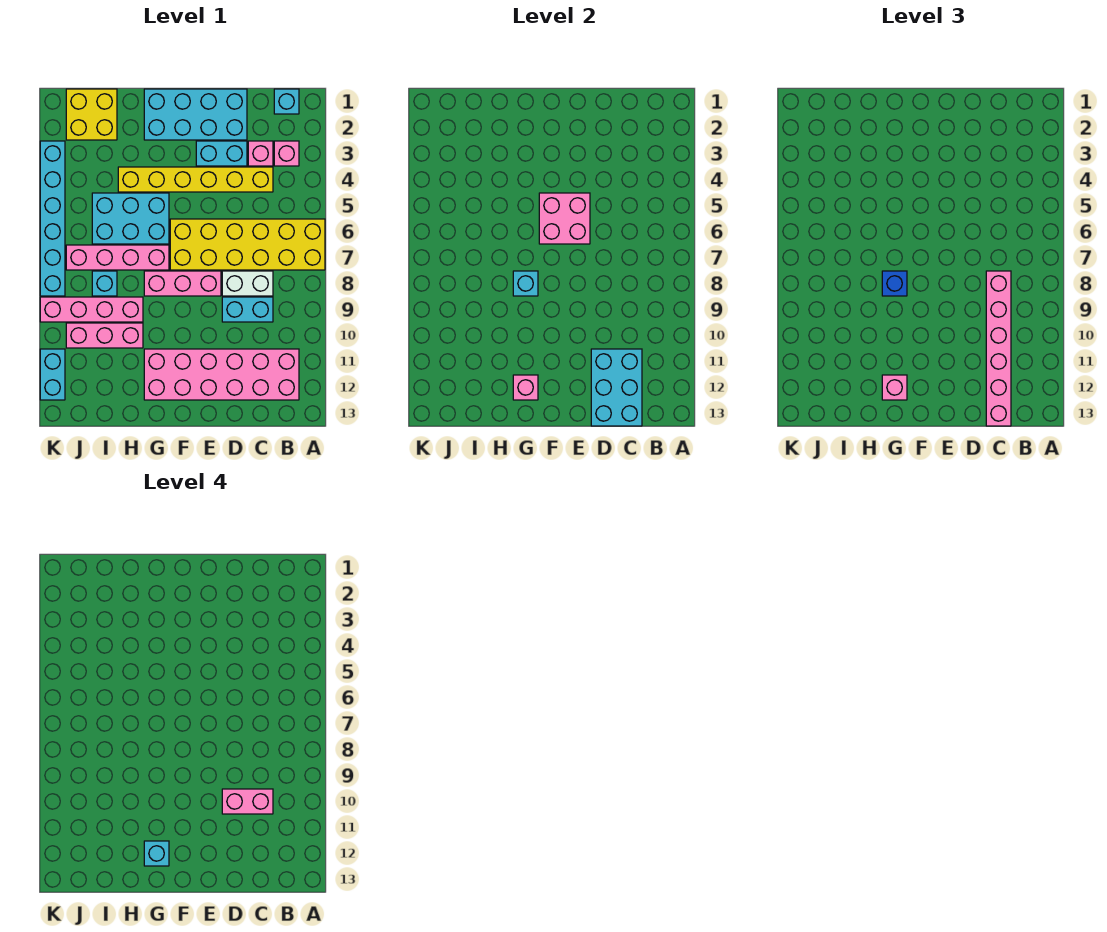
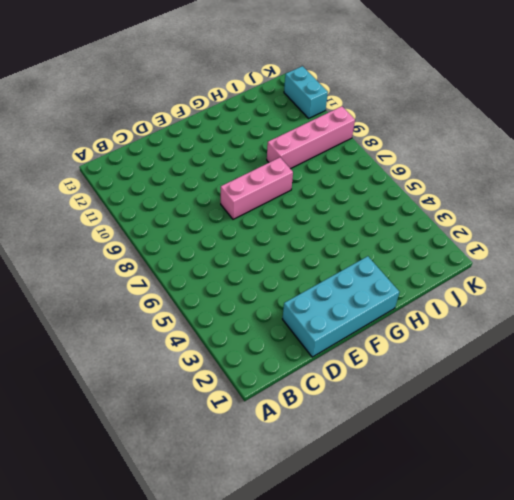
none -> yellow brick A6:F7 level 1
none -> cyan brick B1 level 1
none -> pink brick B3 level 1

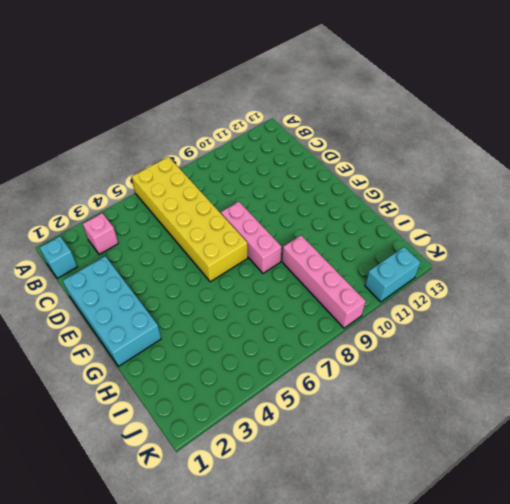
none -> pink brick B11:G12 level 1
none -> pink brick C3 level 1
none -> yellow brick C4:H4 level 1

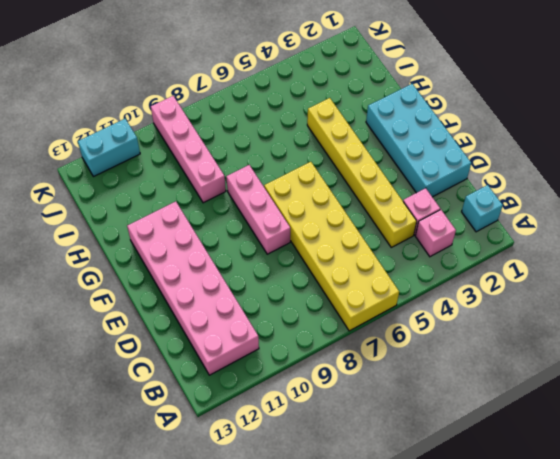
none -> white brick C8:D8 level 1
none -> cyan brick C9:D9 level 1
none -> cyan brick D3:E3 level 1

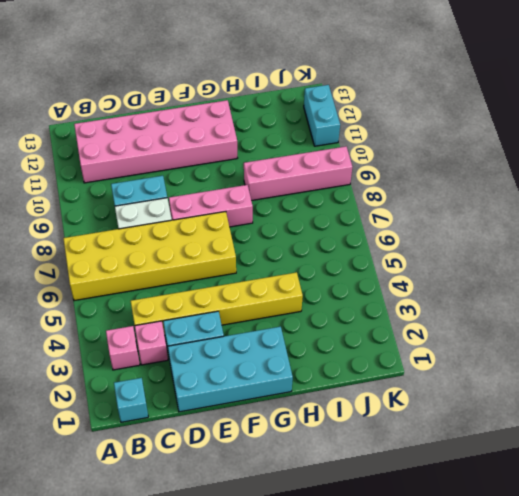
none -> cyan brick G5:I6 level 1
none -> pink brick G7:J7 level 1
none -> pink brick H10:J10 level 1

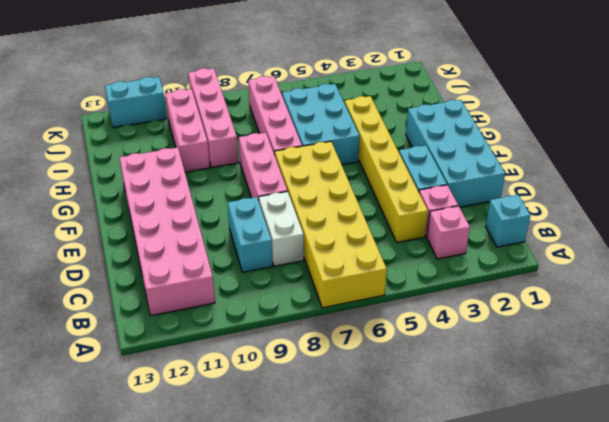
none -> yellow brick I1:J2 level 1
none -> cyan brick I8 level 1
none -> cyan brick K3:K8 level 1

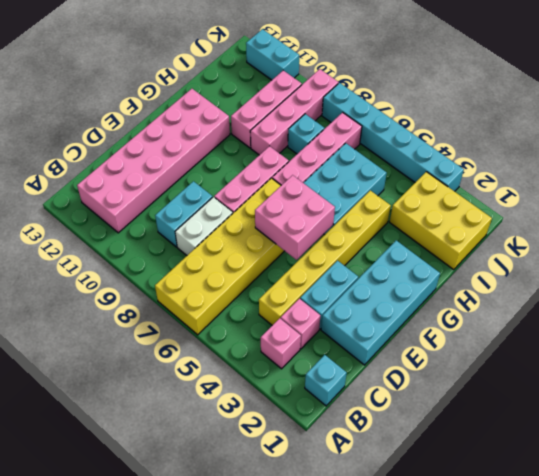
yellow brick I1:J3 level 1 -> yellow brick I1:J2 level 1
none -> cyan brick C11:D13 level 2
none -> cyan brick G8 level 2
none -> pink brick G12 level 2

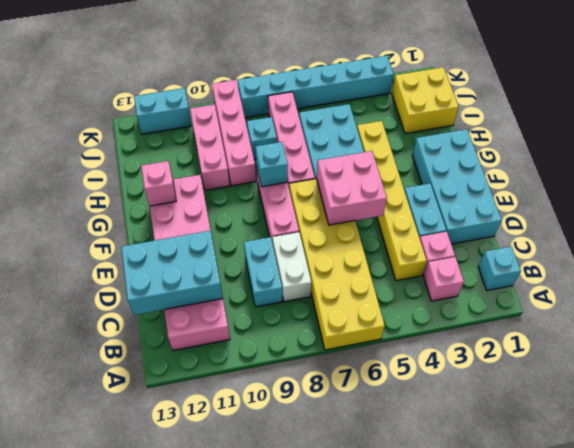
none -> pink brick C8:C13 level 3
none -> blue brick G8 level 3
none -> pink brick G12 level 3

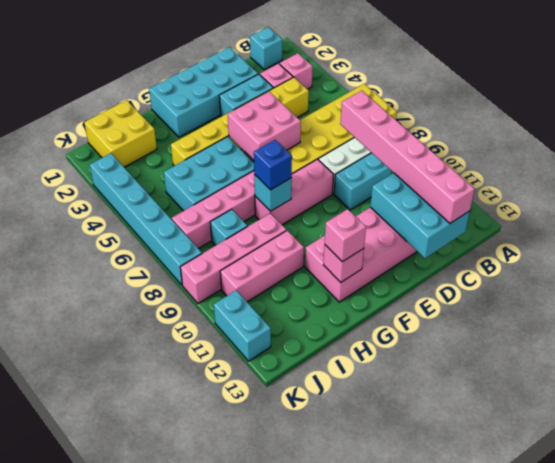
none -> pink brick C10:D10 level 4
none -> cyan brick G12 level 4

